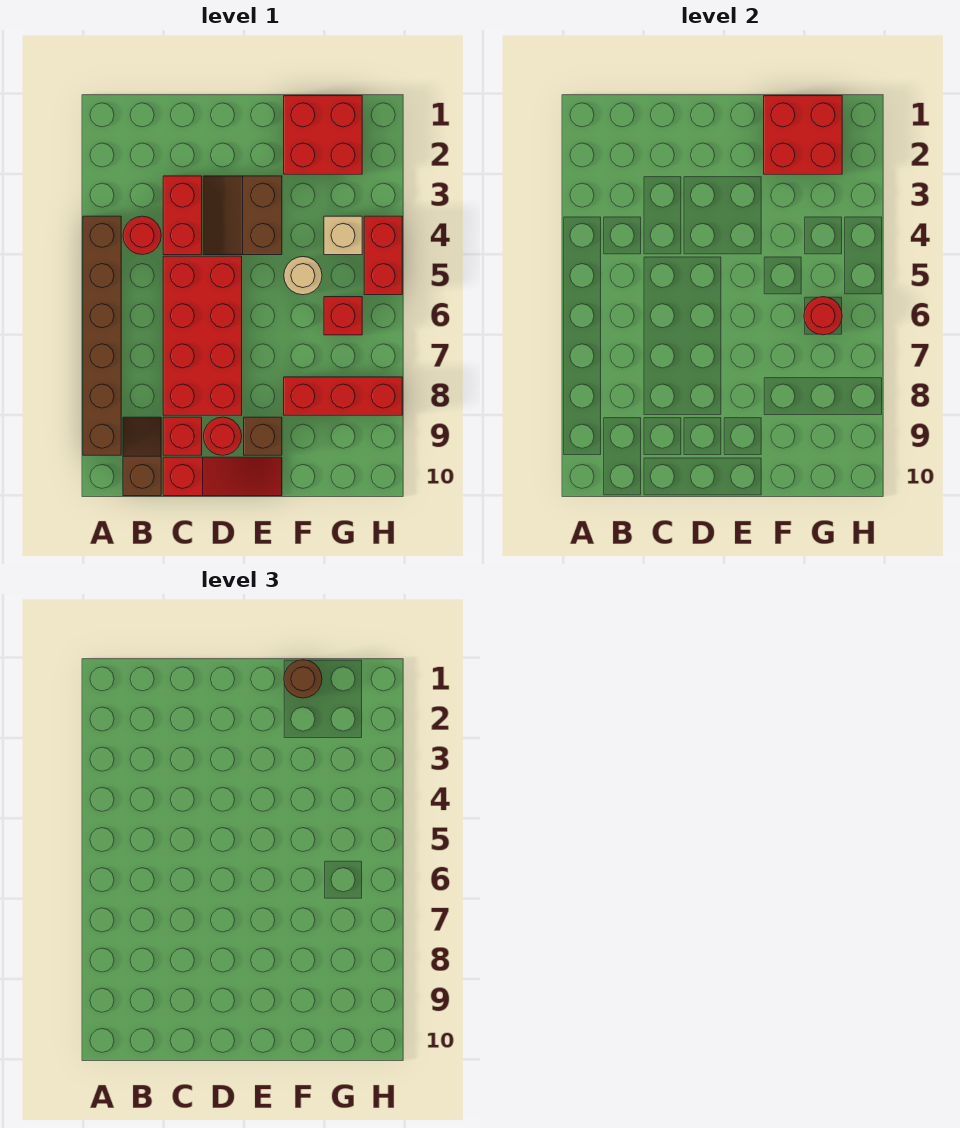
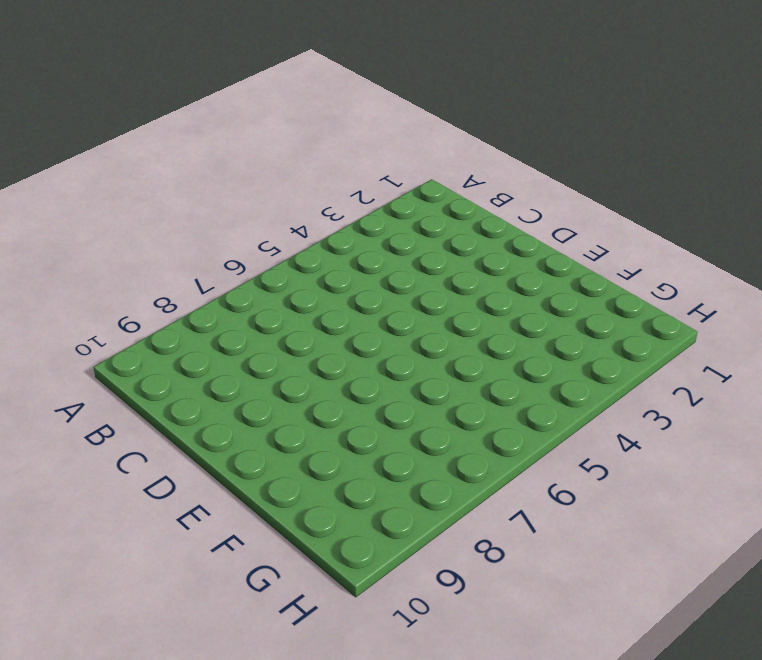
none -> brown brick A4:A9 level 1
none -> red round brick B4 level 1
none -> brown slope B9:B10 level 1 top 10

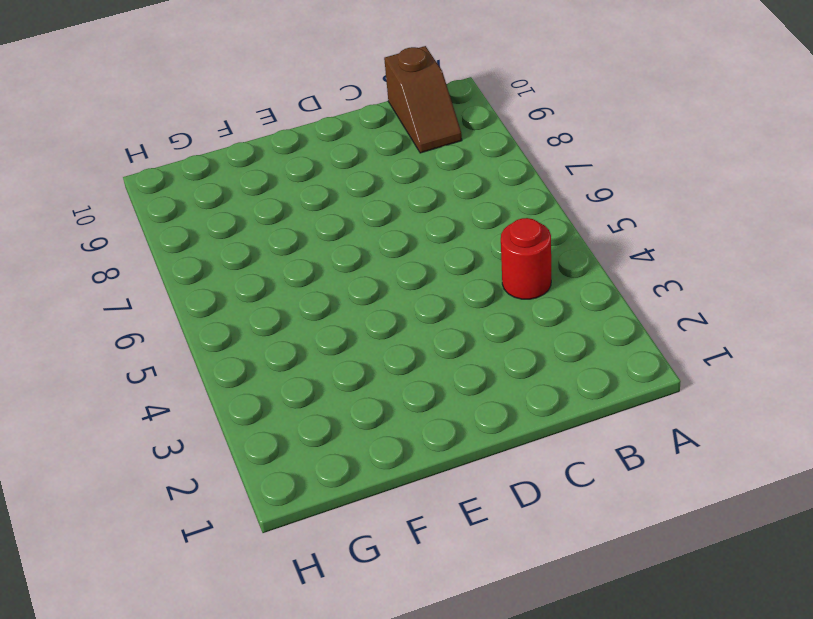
none -> brown brick A4:A9 level 1
none -> red brick C3:C4 level 1
none -> red brick C5:D8 level 1

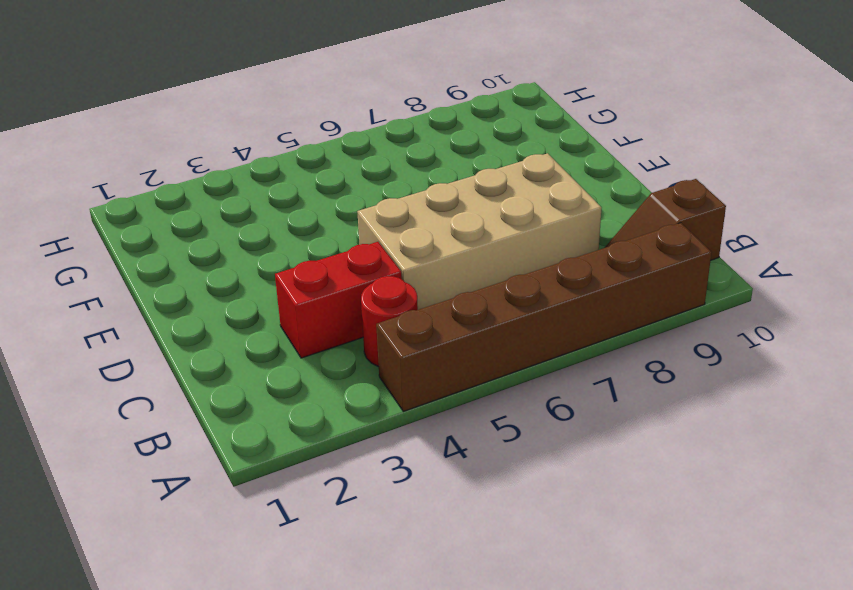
tan brick C5:D8 level 1 -> red brick C5:D8 level 1
none -> red brick C9 level 1
none -> red slope C10:E10 level 1 top C
none -> brown slope D3:E4 level 1 top E

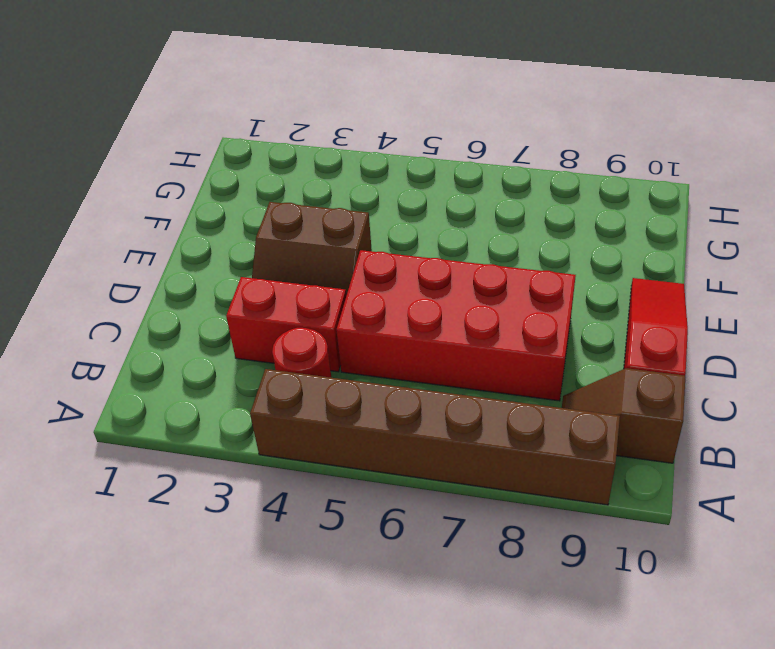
none -> red brick C9 level 1
none -> red round brick D9 level 1
none -> brown brick E9 level 1

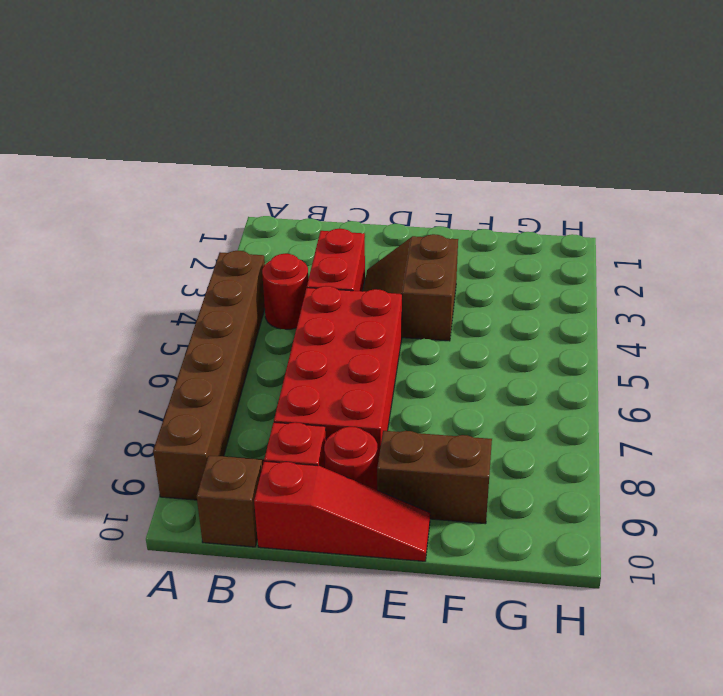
brown brick E9:F9 level 1 -> brown brick E9 level 1
none -> red brick F1:G2 level 1
none -> tan round brick F5 level 1
none -> red brick F8:H8 level 1

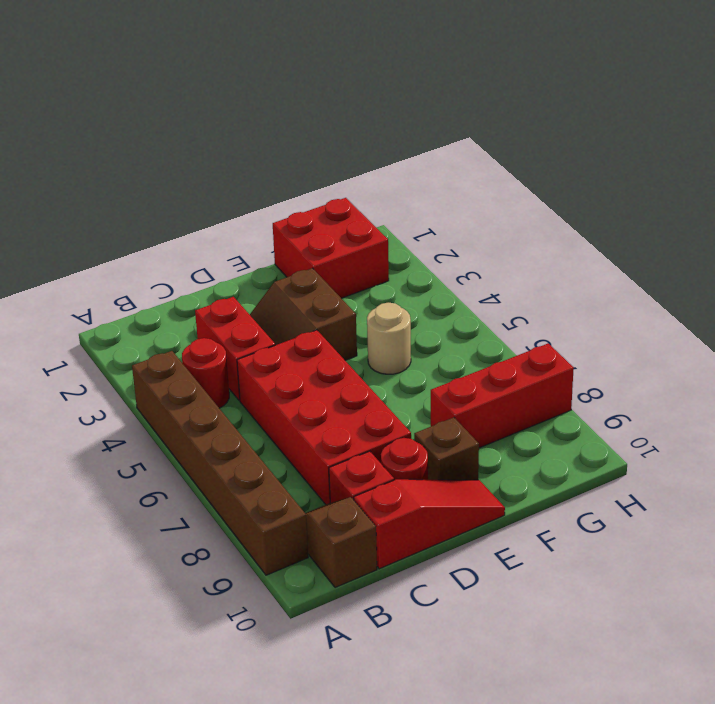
none -> tan brick G4 level 1
none -> red brick G6 level 1
none -> red brick H4:H5 level 1

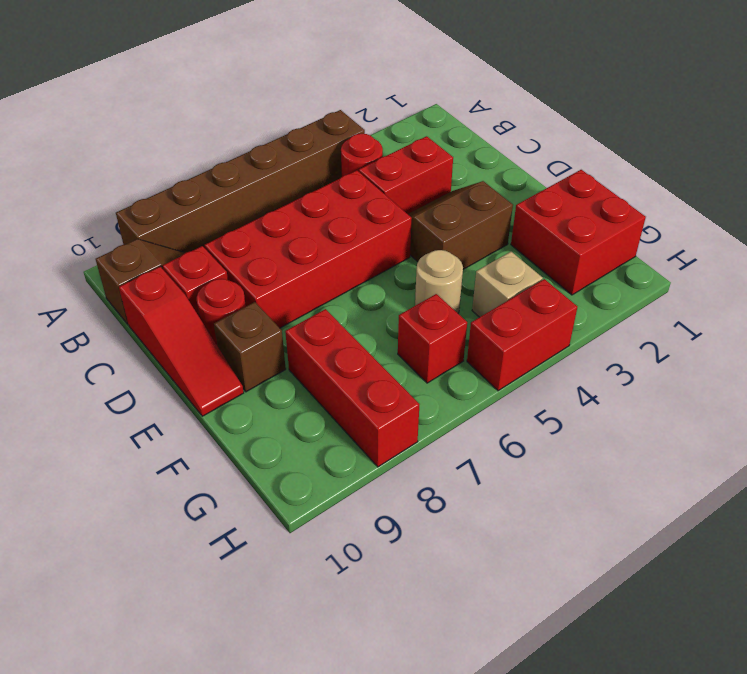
none -> red brick F1:G2 level 2
none -> red round brick G6 level 2
none -> brown round brick F1 level 3

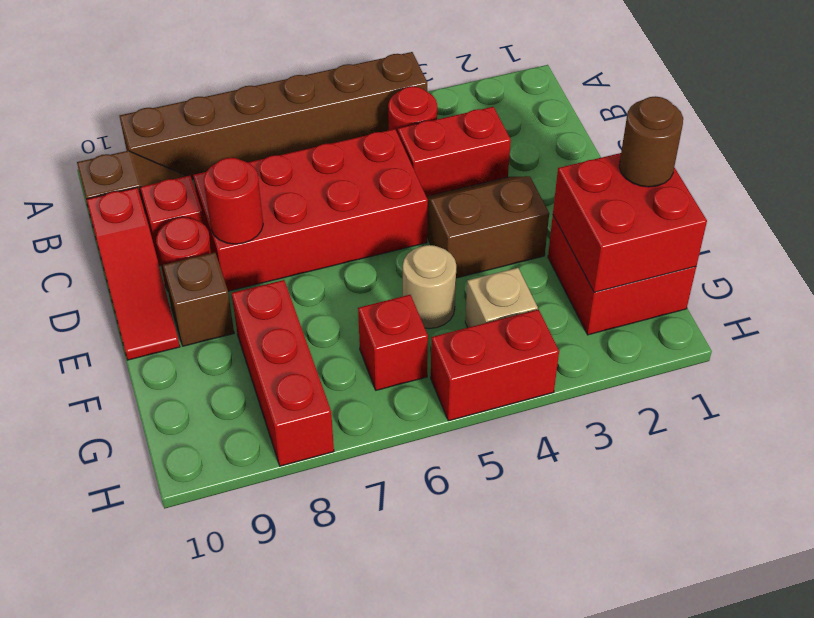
red round brick D8 level 2 -> red round brick G6 level 2

